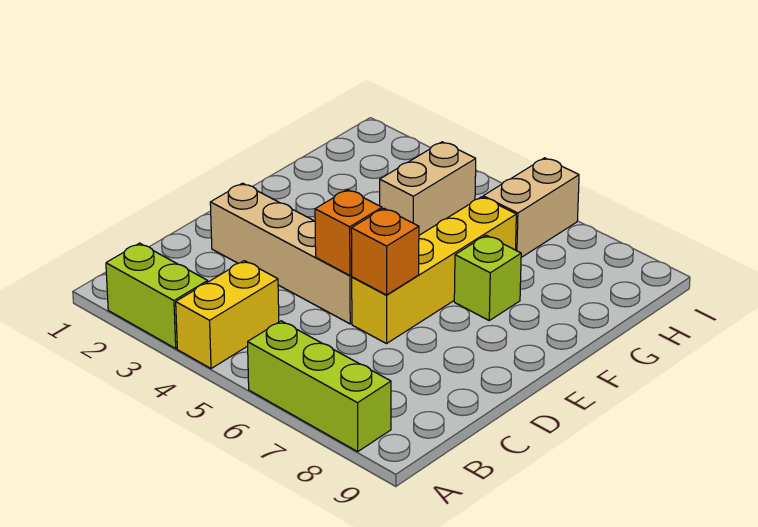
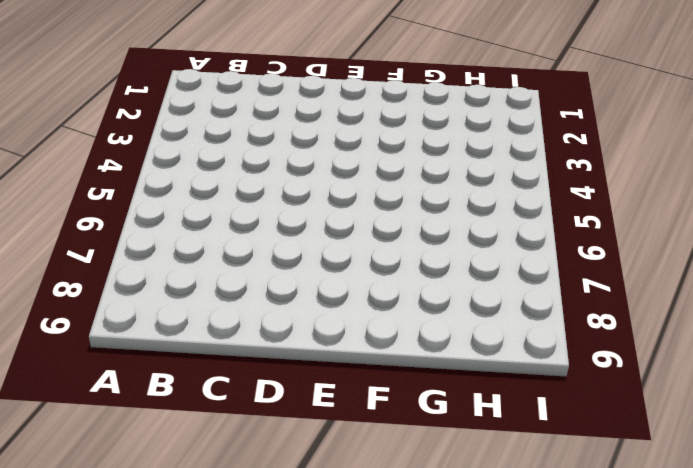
none -> lime brick A2:A3 level 1
none -> yellow brick A4:B4 level 1

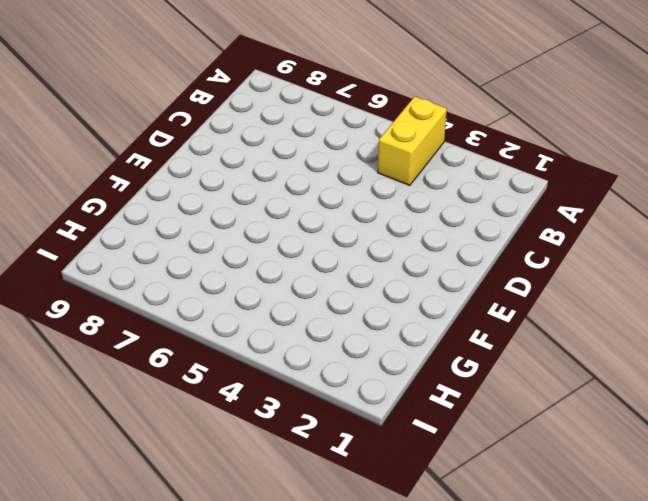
none -> lime brick A2:A3 level 1
none -> lime brick A6:A8 level 1

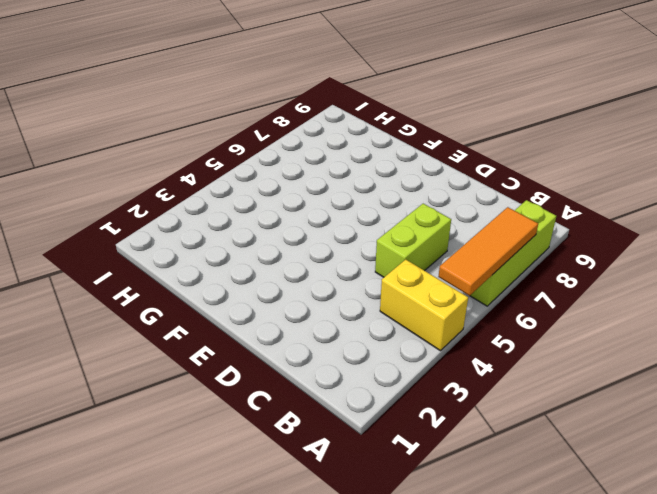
orange tile A5:A7 level 2 -> none
lime brick C5:C6 level 1 -> lime brick A2:A3 level 1
none -> tan brick D2:D5 level 1
none -> yellow brick D6:G6 level 1

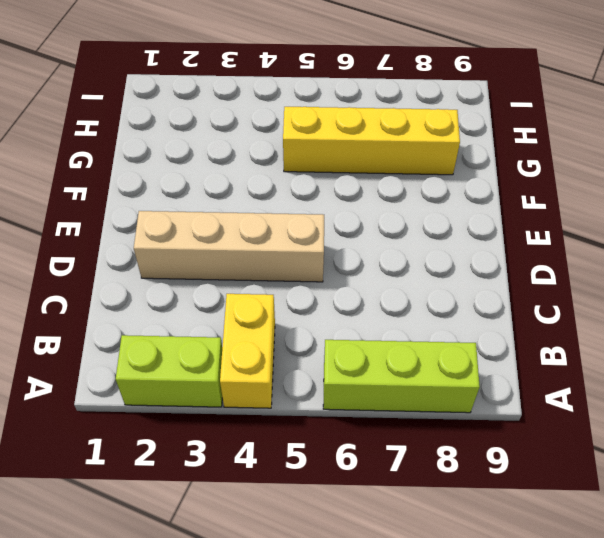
yellow brick G5:G8 level 1 -> yellow brick D6:G6 level 1
none -> lime brick F7 level 1
none -> tan brick G4:H4 level 1

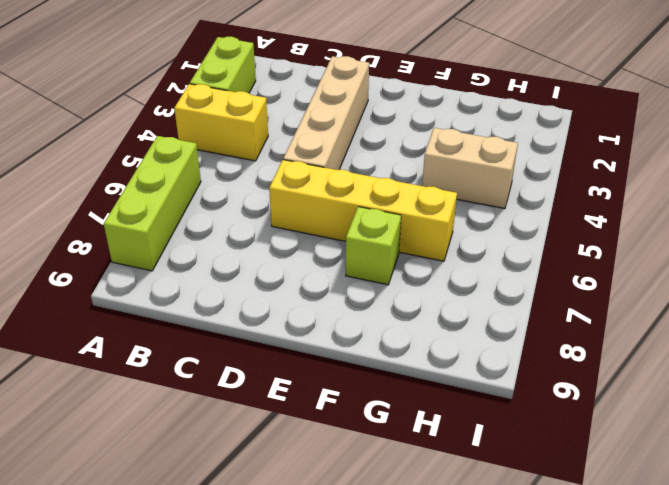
none -> tan brick H6:I6 level 1
none -> orange brick D5 level 2

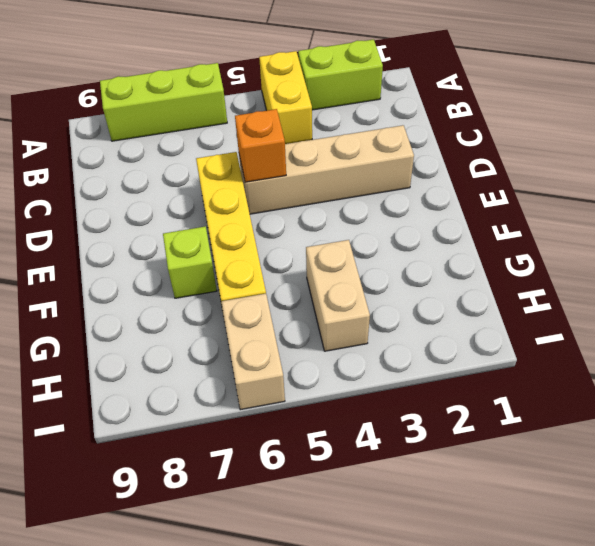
none -> orange brick D6 level 2

